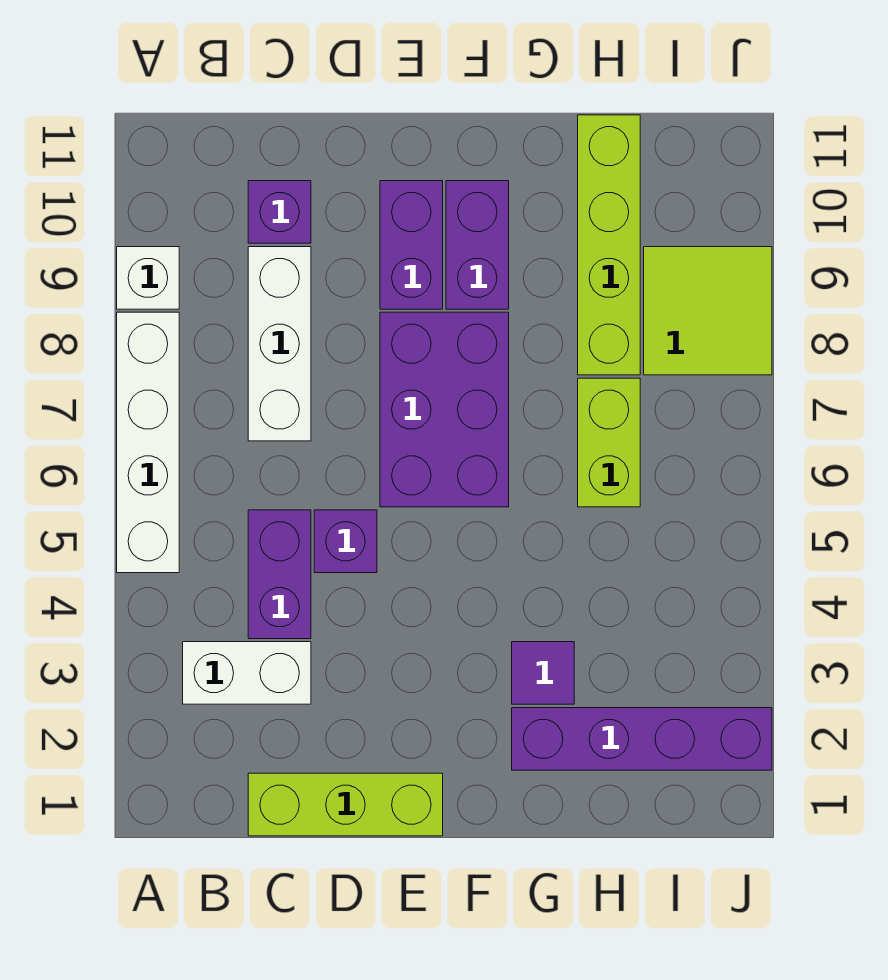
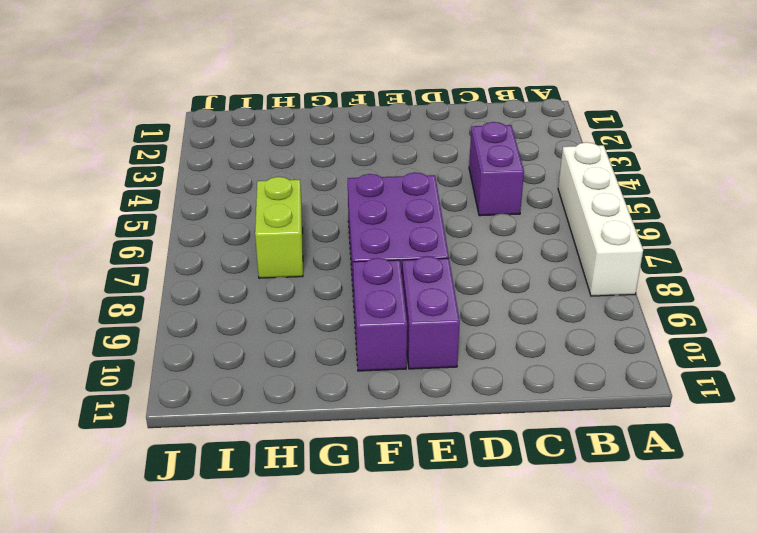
none -> white brick A9 level 1
none -> white brick B3:C3 level 1
none -> lime brick C1:E1 level 1

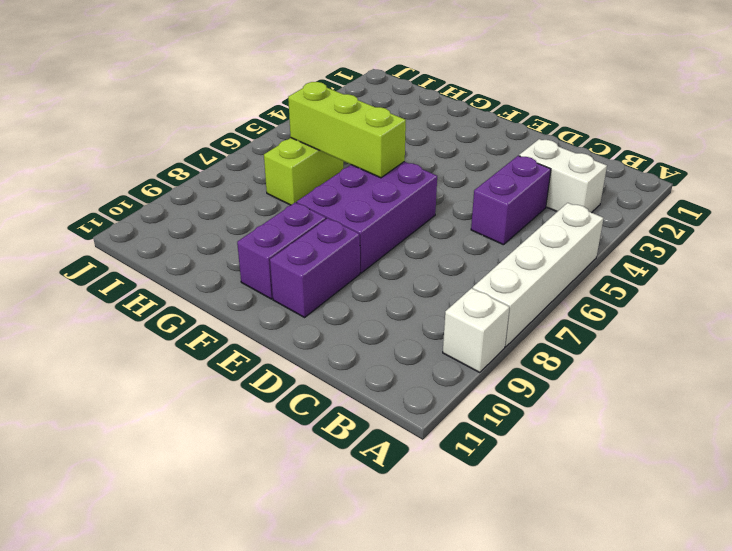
lime brick F6:H6 level 2 -> lime brick C1:E1 level 1
none -> white brick C7:C9 level 1
none -> purple brick C10 level 1
none -> purple brick D5 level 1

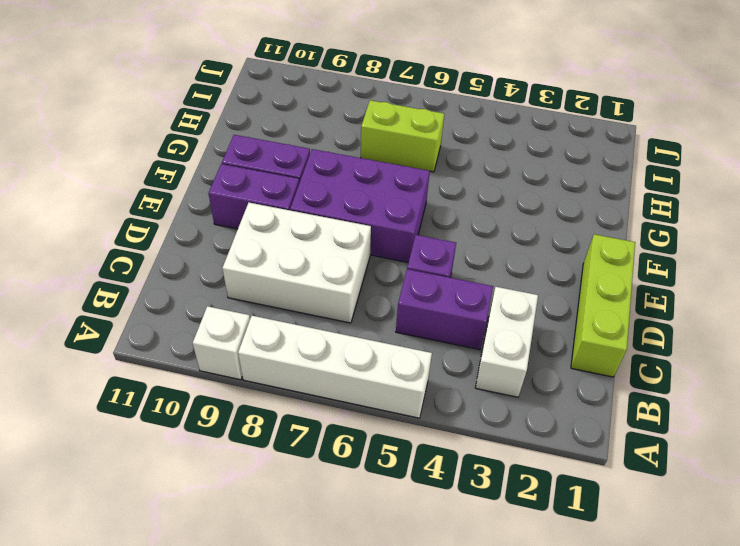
white brick C7:D9 level 1 -> white brick C7:C9 level 1
none -> purple brick C10 level 1
none -> purple brick G2:J2 level 1
none -> purple tile G3 level 1

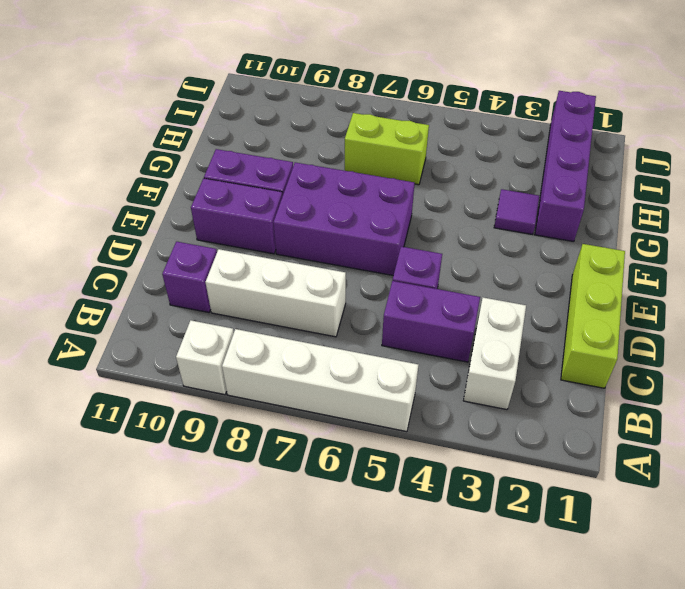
none -> lime brick H8:H11 level 1
none -> lime tile I8:J9 level 1

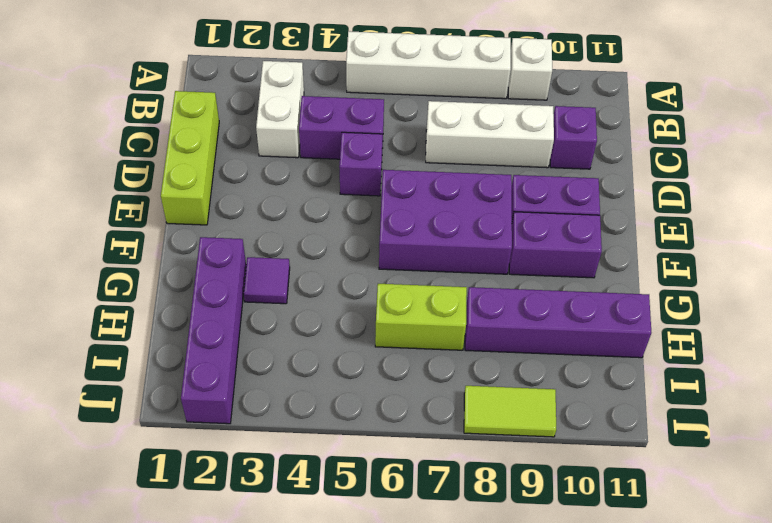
purple brick H8:H11 level 1 -> lime brick H8:H11 level 1
lime tile J8:J9 level 1 -> lime tile I8:J9 level 1

